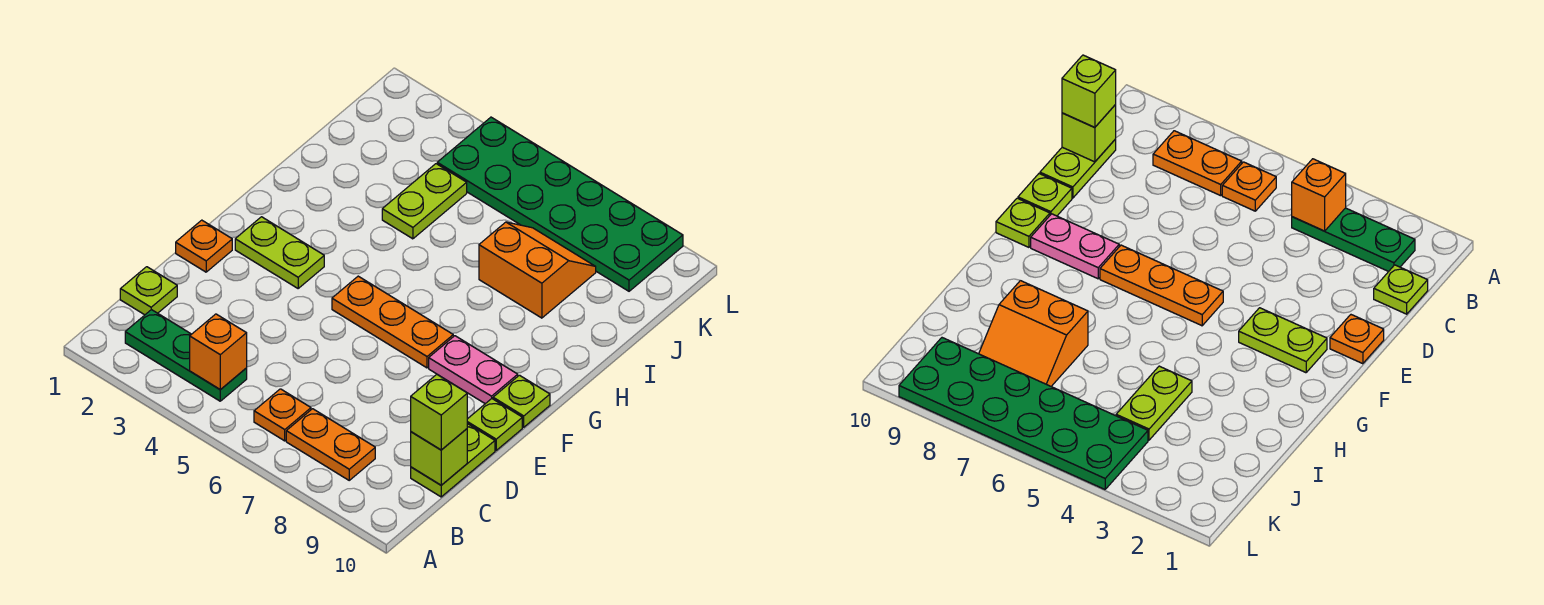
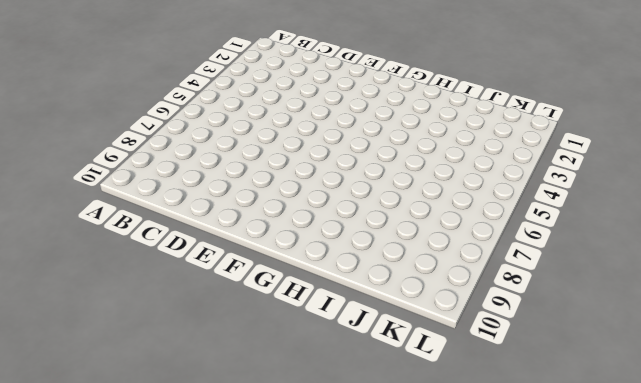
none -> green plate B2:B4 level 1
none -> orange plate B6 level 1
none -> orange plate B7:B8 level 1

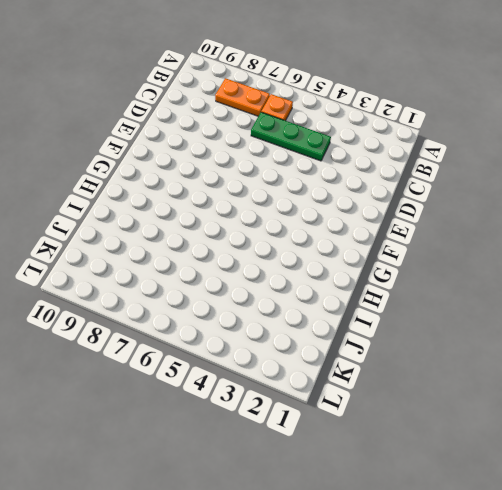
green plate C4:C6 level 1 -> green plate B2:B4 level 1
none -> lime plate C1 level 1
none -> lime plate C10:D10 level 1
none -> orange plate E1 level 1

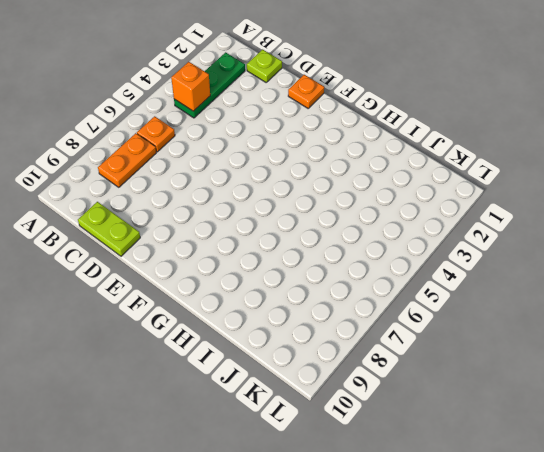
none -> lime plate E10 level 1
none -> lime plate F2:F3 level 1
none -> orange plate F5:F7 level 1

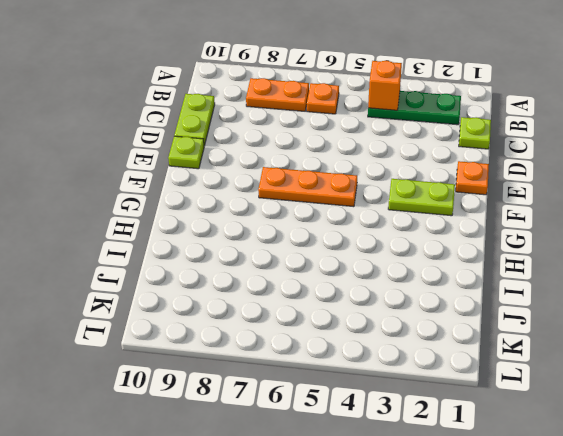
none -> pink plate F8:F9 level 1
none -> lime plate F10 level 1
none -> lime plate I4:J4 level 1

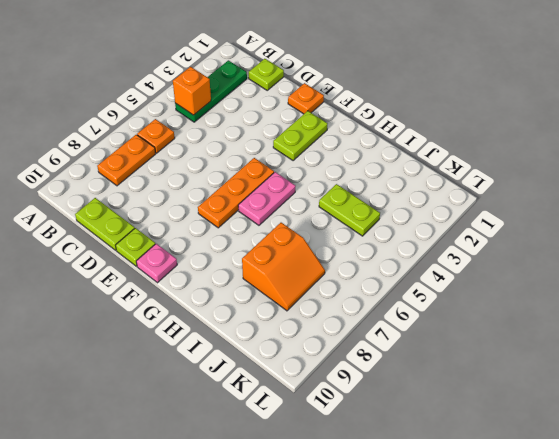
pink plate F10 level 1 -> lime plate F10 level 1
pink plate G5:G6 level 1 -> pink plate F8:F9 level 1
none -> green plate K4:L9 level 1
none -> lime brick C10 level 2
none -> lime brick C10 level 3

